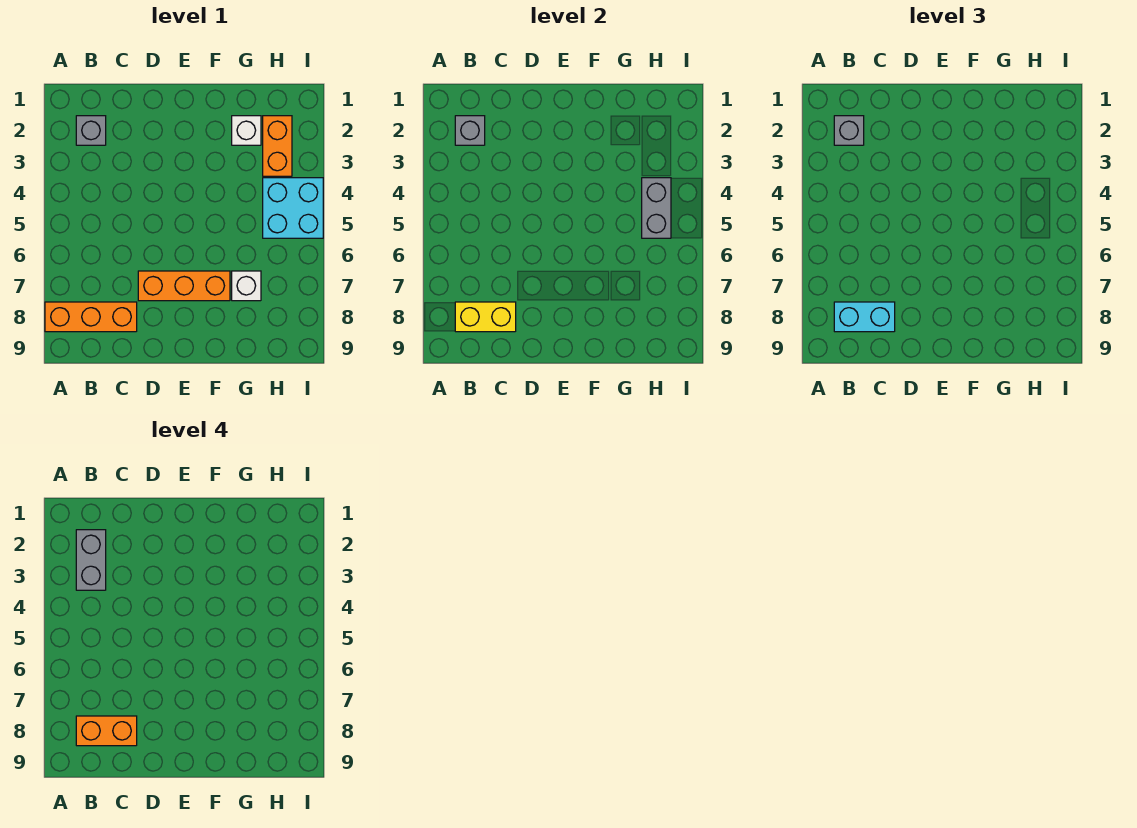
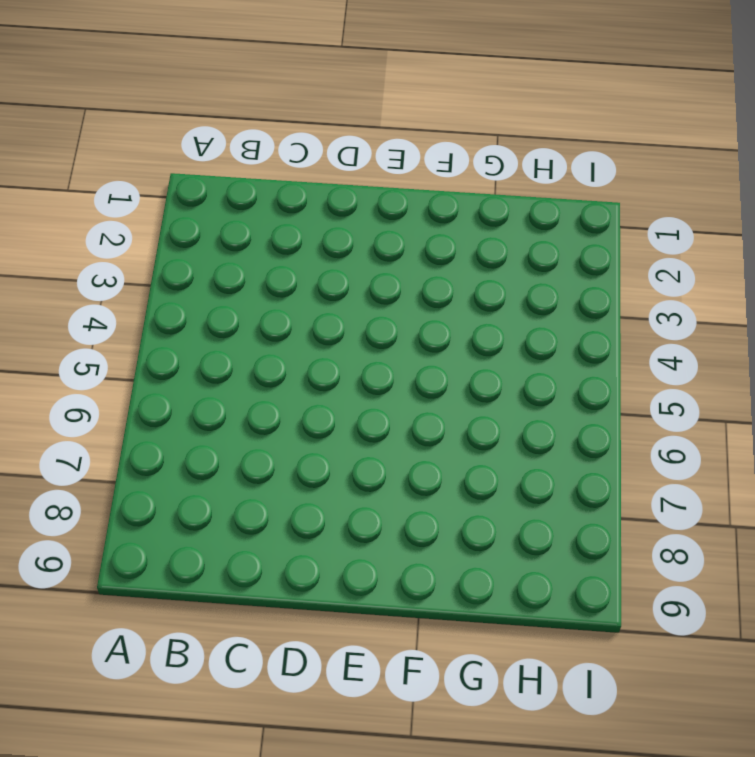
none -> orange brick A8:C8 level 1
none -> grey brick B2 level 1
none -> orange brick D7:F7 level 1

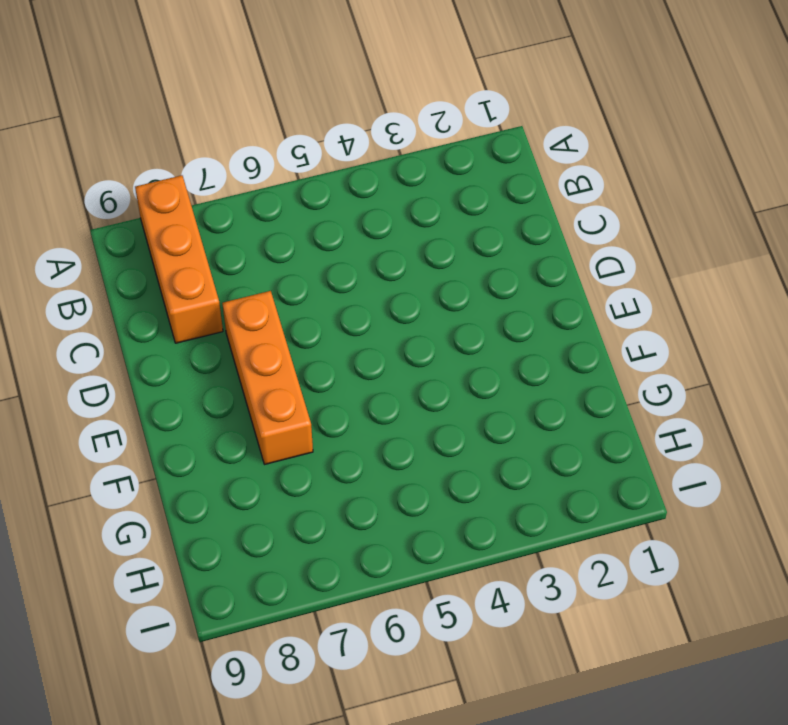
none -> grey brick B2 level 1
none -> white brick G2 level 1
none -> white brick G7 level 1

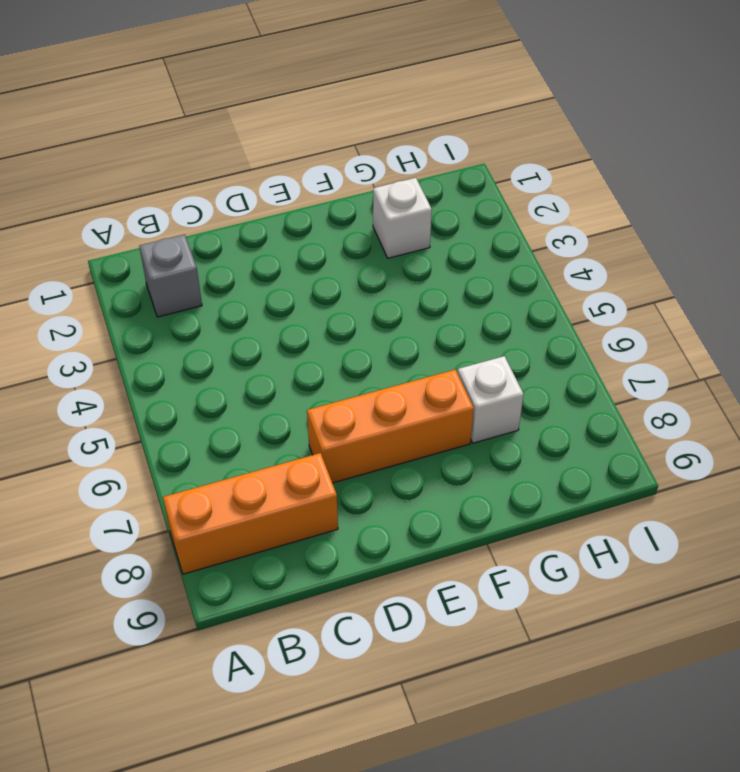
none -> orange brick H2:H3 level 1
none -> cyan brick H4:I5 level 1
none -> grey brick B2 level 2

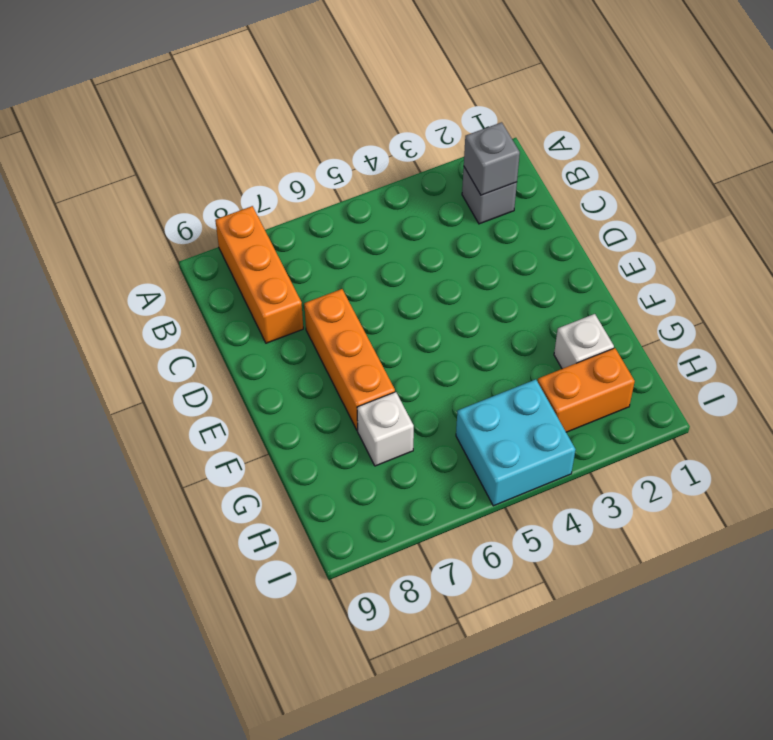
none -> yellow brick B8:C8 level 2
none -> grey brick H4:H5 level 2
none -> grey brick B2 level 3

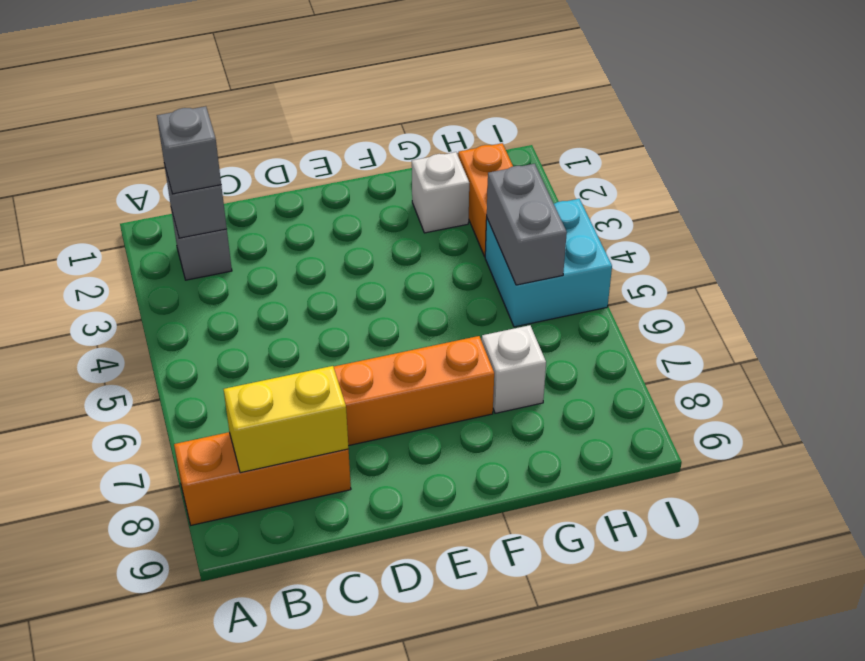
none -> cyan brick B8:C8 level 3
none -> grey brick B2:B3 level 4
none -> orange brick B8:C8 level 4

